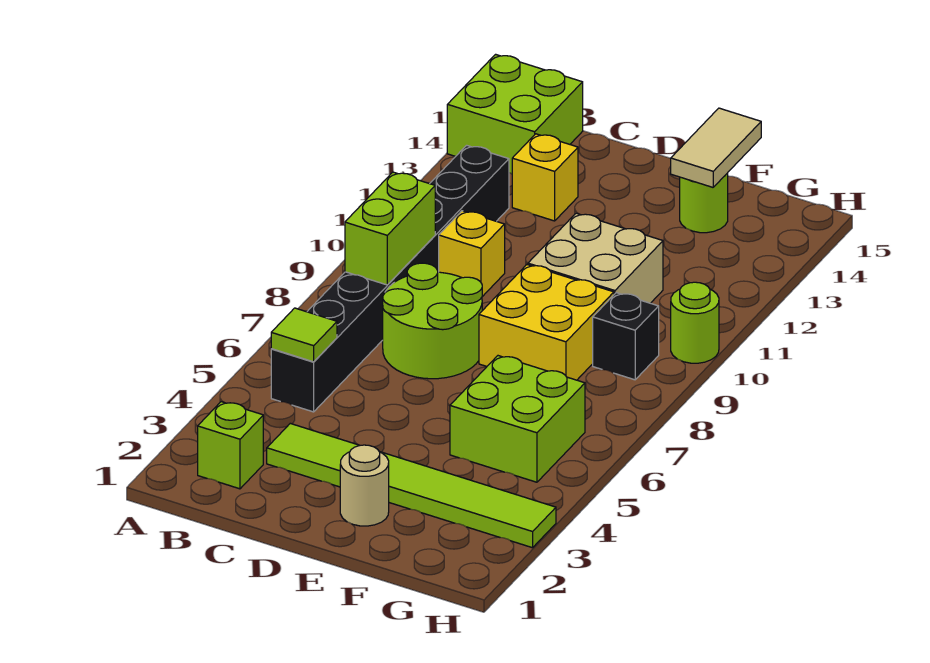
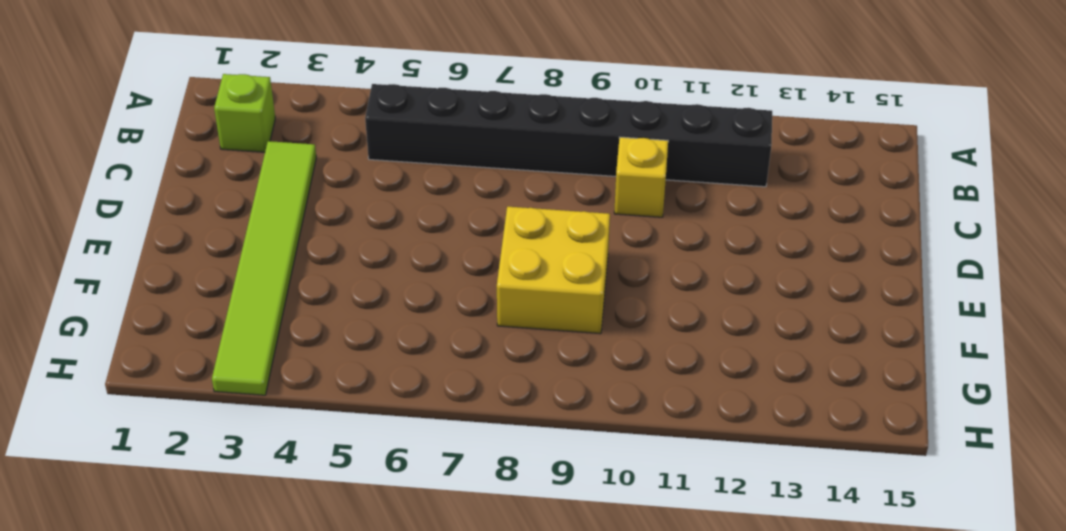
none -> lime brick A14:B15 level 1
none -> lime round brick C7:D8 level 1
none -> yellow brick C13 level 1

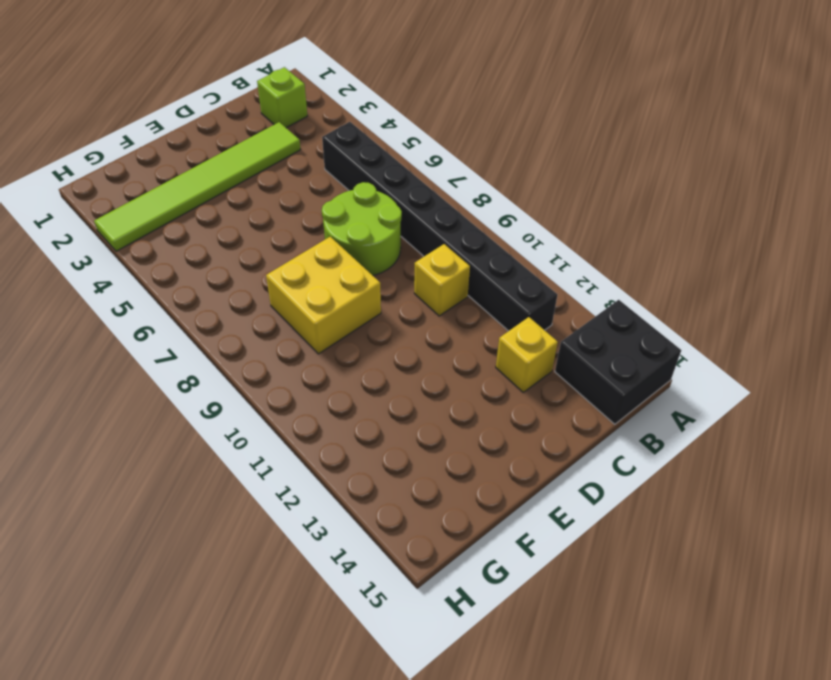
black brick A14:B15 level 1 -> lime brick A14:B15 level 1
none -> tan round brick E2 level 1
none -> tan brick E10:F11 level 1
none -> lime brick F5:G6 level 1

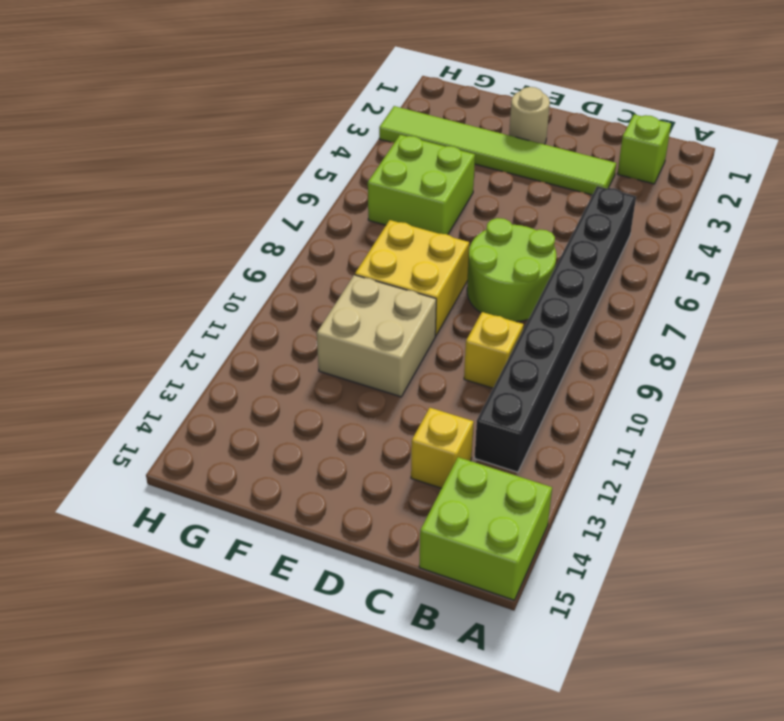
none -> lime round brick F14 level 1
none -> black brick G9 level 1
none -> lime round brick H10 level 1

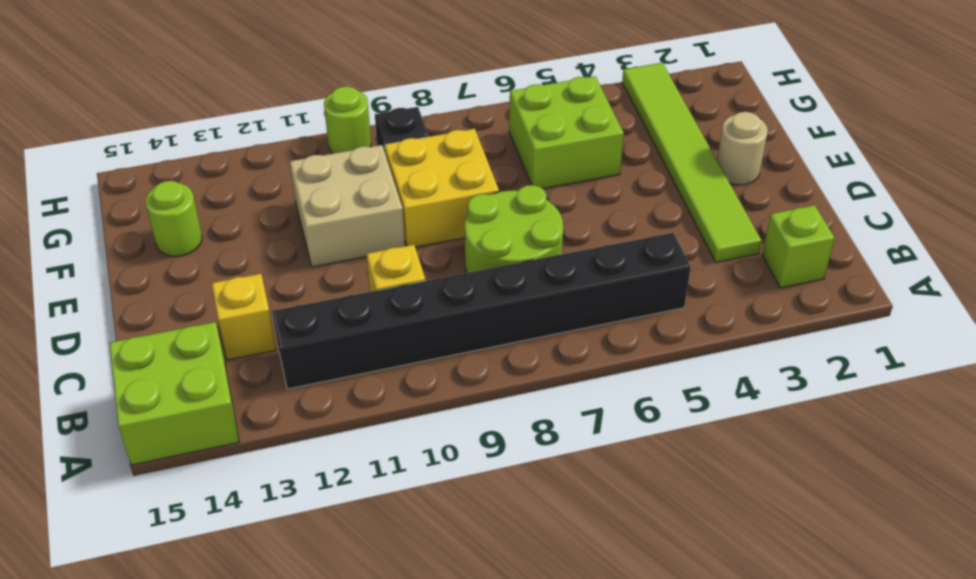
none -> lime tile B5 level 2
none -> lime brick B8:B9 level 2
none -> tan tile F14:F15 level 2

